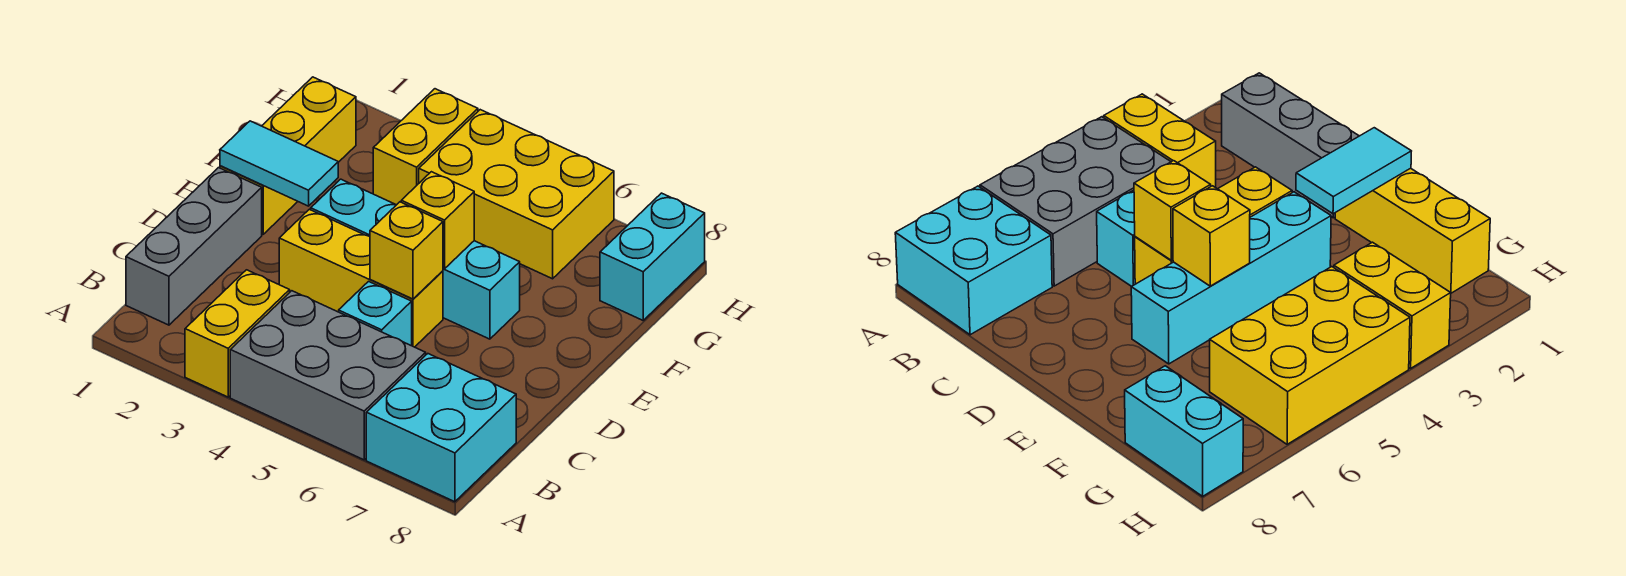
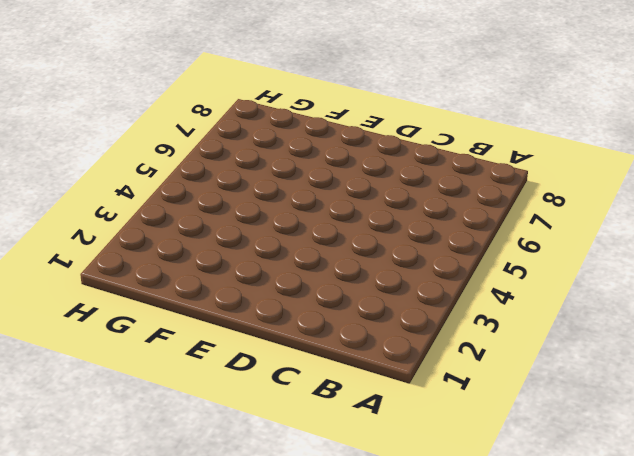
none -> yellow brick A3:B3 level 1
none -> grey brick A4:B6 level 1
none -> cyan brick A7:B8 level 1

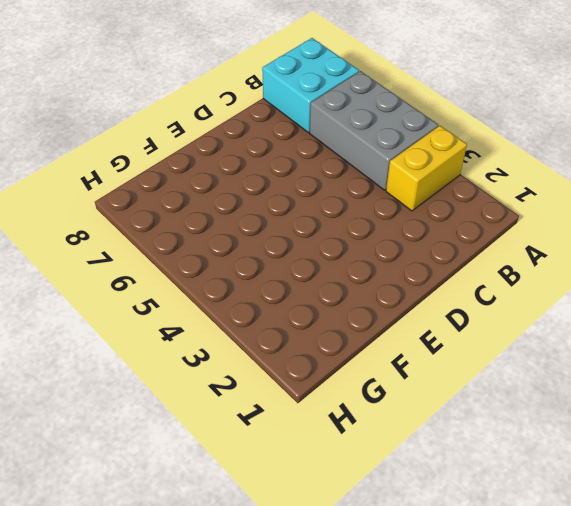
none -> grey brick B1:D1 level 1
none -> cyan brick C5 level 1
none -> yellow brick D3:D5 level 1

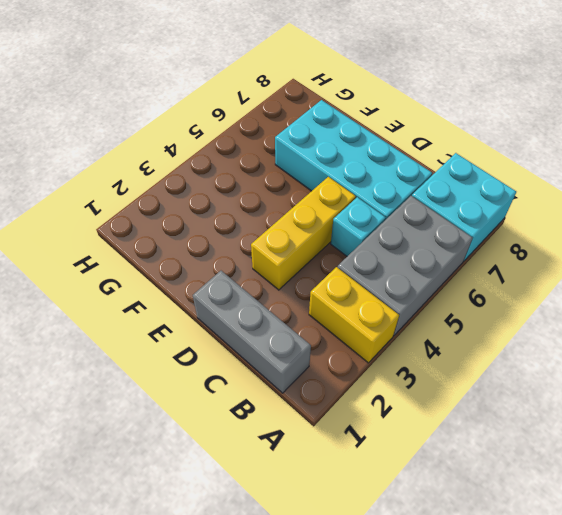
cyan brick C6:F7 level 1 -> cyan brick E3:E6 level 1
none -> yellow brick E1:G1 level 1
none -> yellow brick G3:H3 level 1
none -> yellow brick G4:H6 level 1

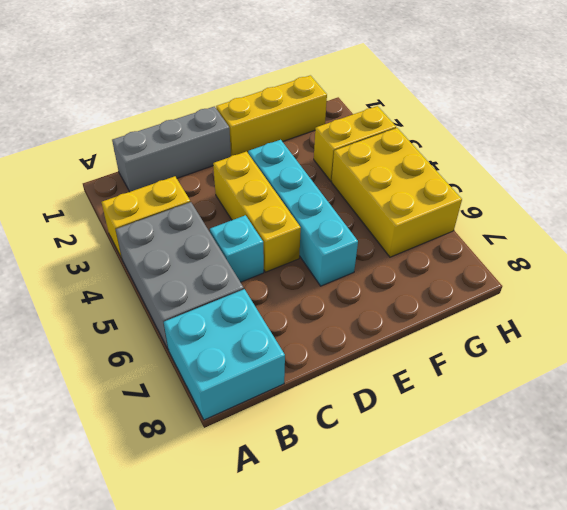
none -> cyan brick G8:H8 level 1
none -> yellow brick D5 level 2
none -> cyan tile E1:E2 level 2

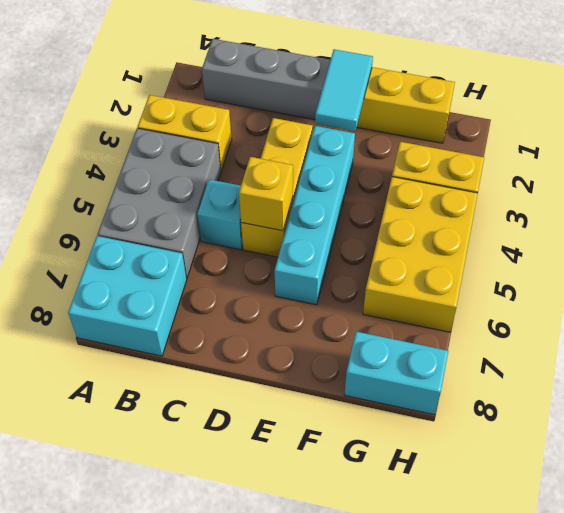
none -> yellow brick E5 level 2

